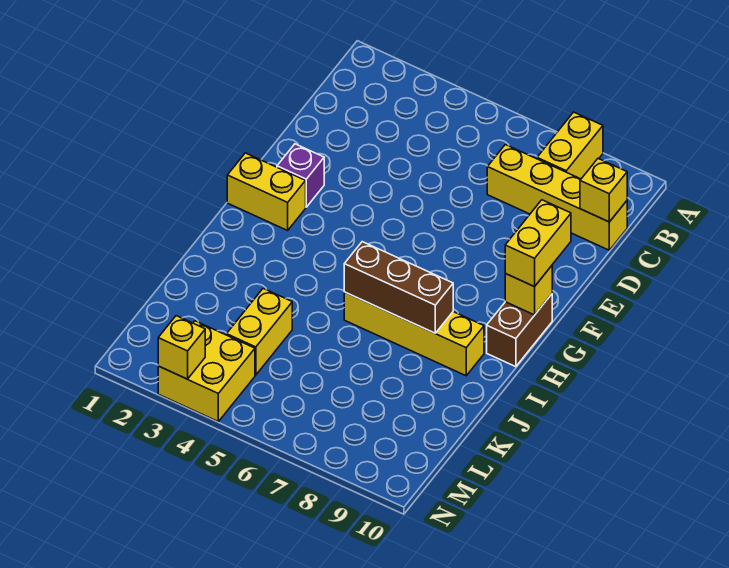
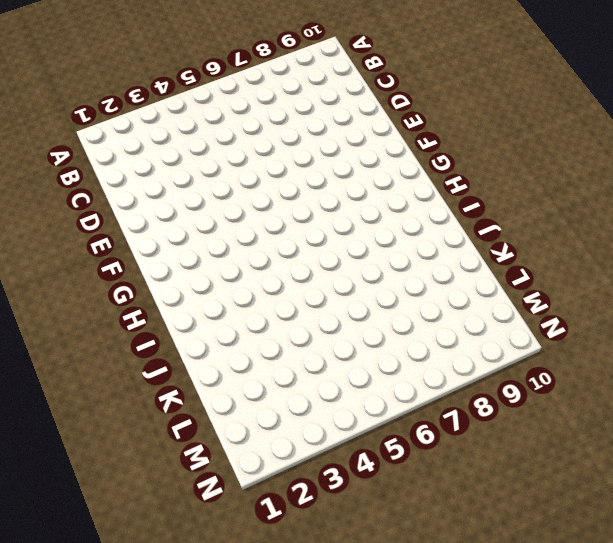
none -> yellow brick A8:B8 level 1
none -> yellow brick C7:C10 level 1
none -> purple brick F2 level 1

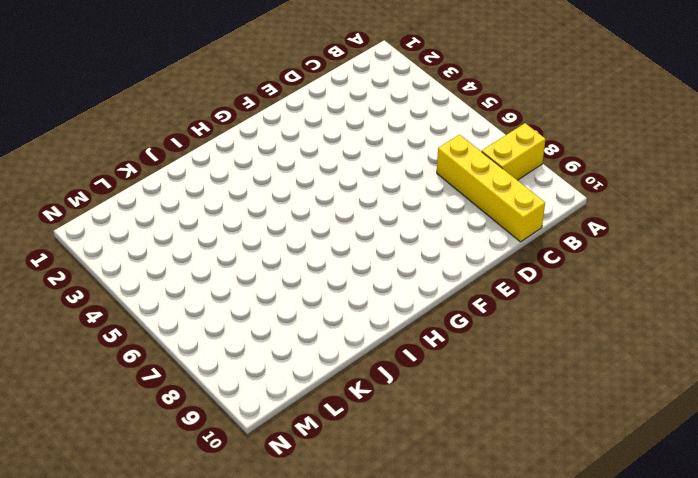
none -> purple brick F2 level 1
none -> yellow brick G1:G2 level 1
none -> brown brick G10:H10 level 1

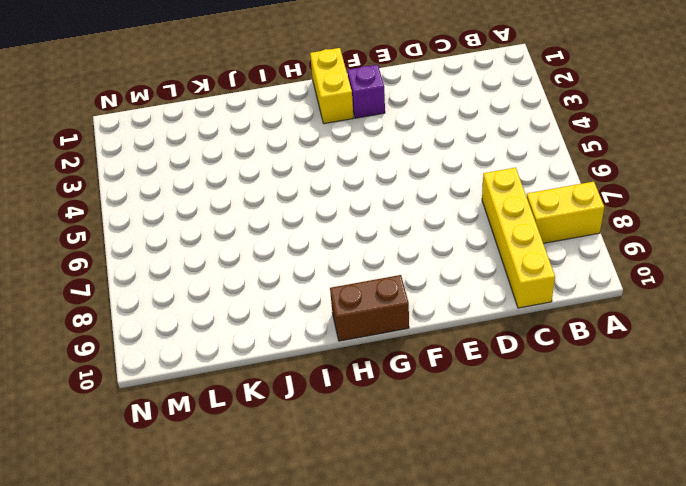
none -> yellow brick I6:I9 level 1
none -> yellow brick K4:L4 level 1
none -> yellow brick M3:N4 level 1

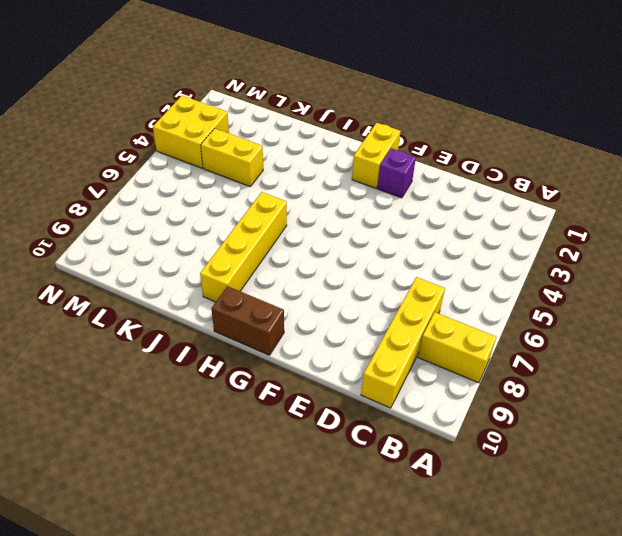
none -> yellow brick C10 level 2
none -> yellow brick G10 level 2
none -> brown brick I6:I8 level 2

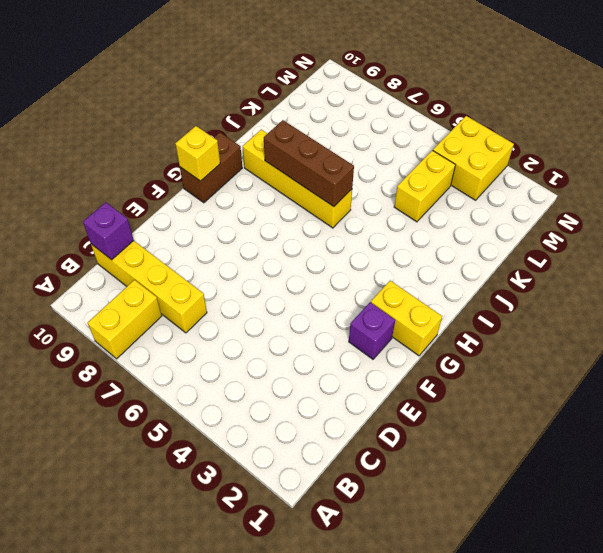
purple brick C10 level 2 -> yellow brick C10 level 2
none -> yellow brick N3 level 2
none -> yellow brick F10:G10 level 3

